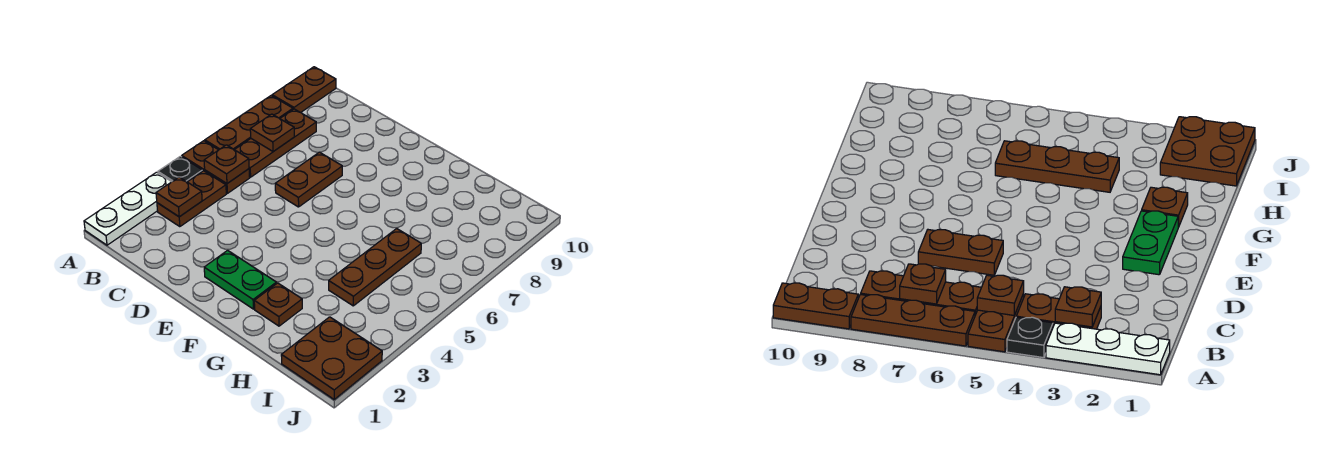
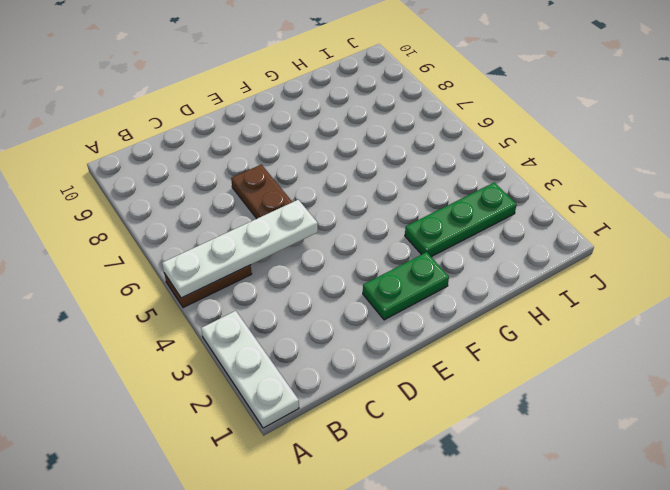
white plate A5:D5 level 2 -> brown plate B5 level 2
green plate G3:I3 level 1 -> none
none -> black plate A4 level 1
none -> brown plate A6:A8 level 1
none -> brown plate A9:A10 level 1

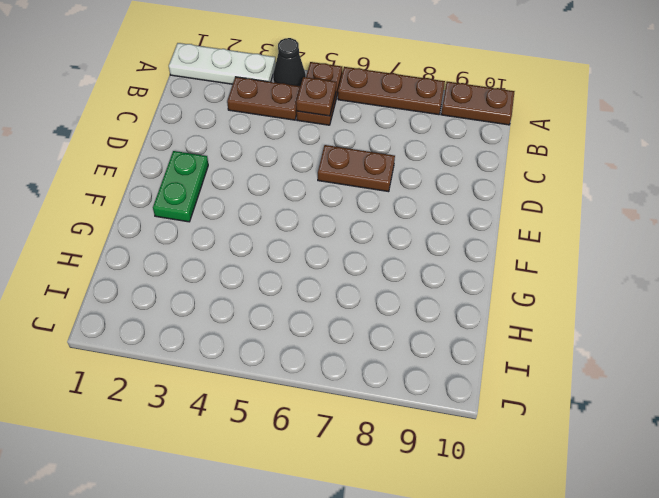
black cone A4 level 1 -> black plate A4 level 1
none -> brown plate B6:B8 level 1
none -> brown plate G2 level 1
none -> brown plate H4:H6 level 1

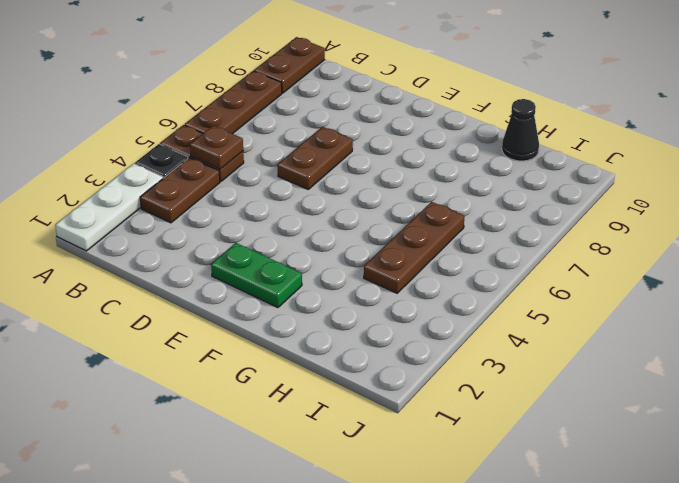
black cone H10 level 1 -> none
none -> brown plate B6:B8 level 1
none -> brown plate G2 level 1
none -> brown plate I1:J2 level 1

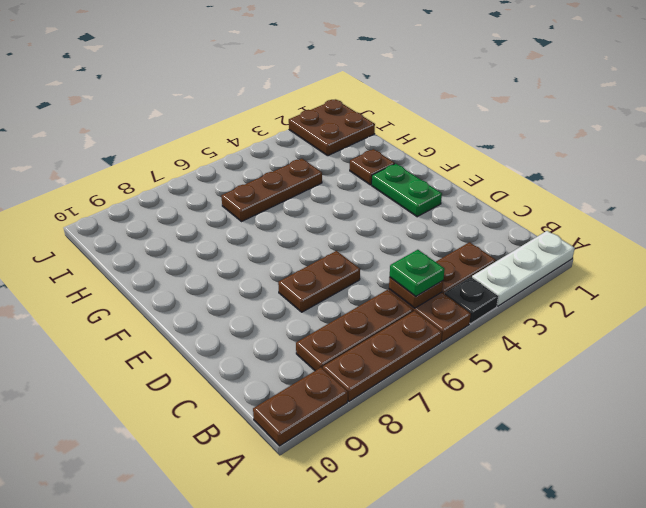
green plate B5 level 3 -> none
none -> brown plate B3 level 2
none -> brown plate B7 level 2

